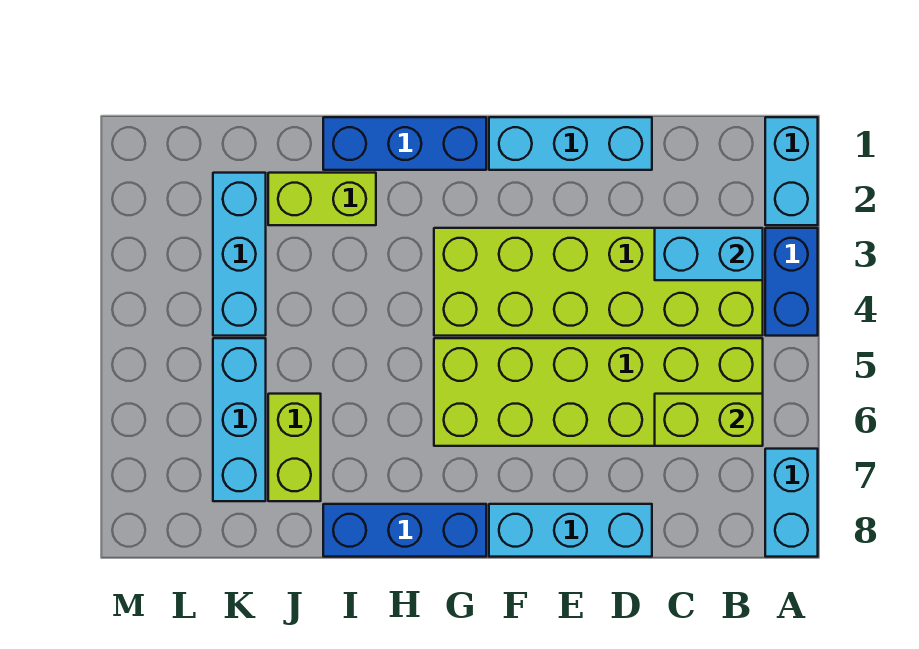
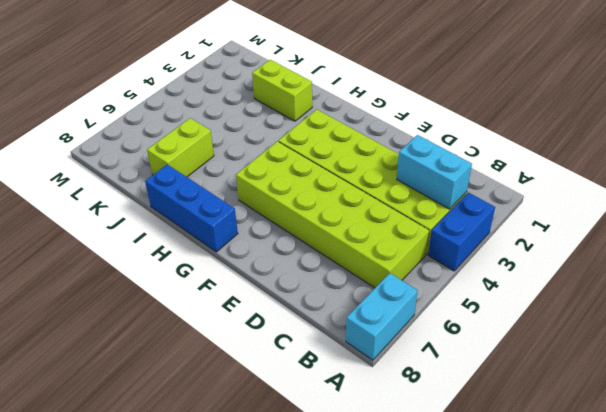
none -> cyan brick A1:A2 level 1
none -> cyan brick D1:F1 level 1
none -> cyan brick D8:F8 level 1

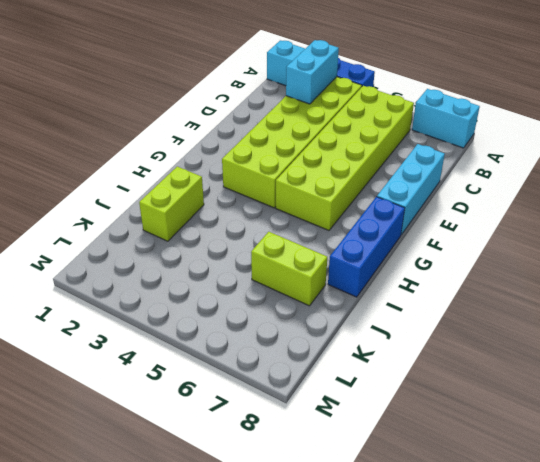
none -> cyan brick D1:F1 level 1
none -> blue brick G1:I1 level 1
none -> cyan brick K2:K4 level 1

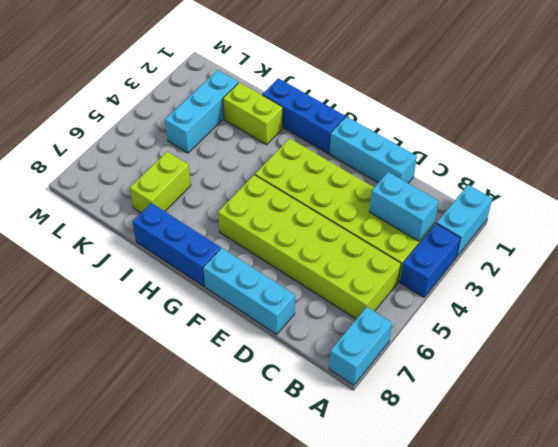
none -> cyan brick K5:K7 level 1
none -> lime brick B6:C6 level 2

